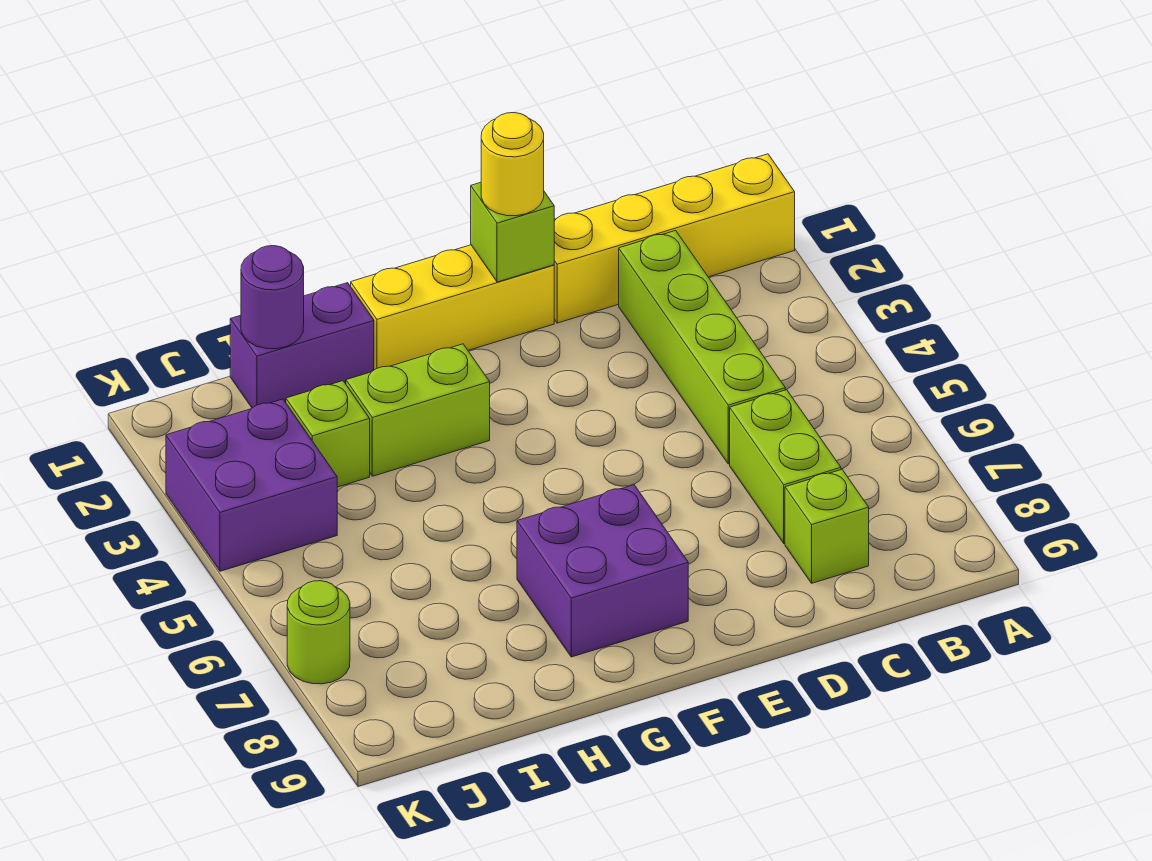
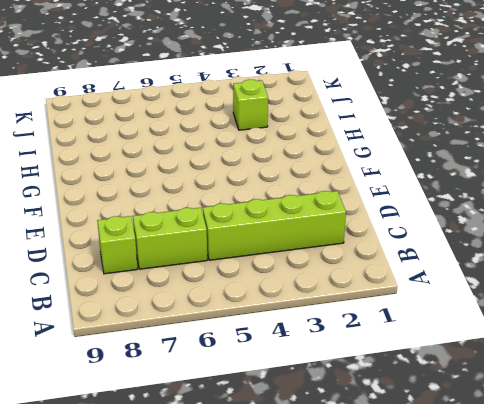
none -> yellow brick A1:D1 level 1
none -> yellow brick E1:G1 level 1
none -> purple brick F7:G8 level 1

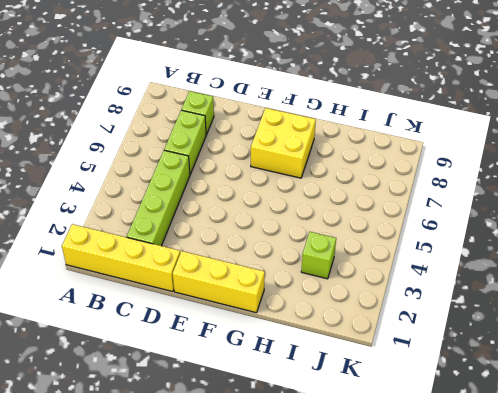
yellow brick F7:G8 level 1 -> purple brick F7:G8 level 1
none -> lime brick G3:H3 level 1
none -> purple brick H1:I1 level 1
none -> purple brick J3:K4 level 1

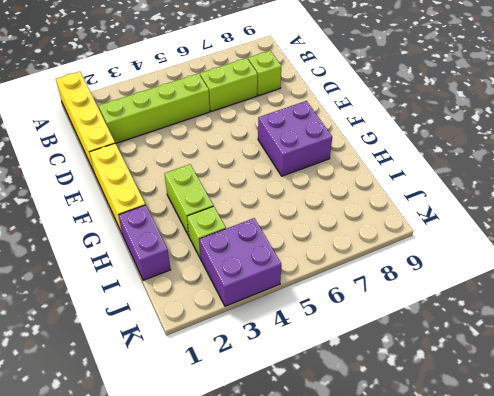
none -> lime round brick K7 level 1
none -> lime brick E1 level 2
none -> purple round brick I1 level 2

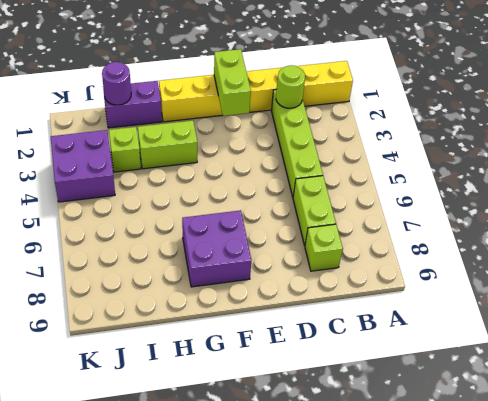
lime round brick C2 level 2 -> lime round brick K7 level 1
lime brick E1:E2 level 2 -> lime brick E1 level 2
none -> yellow round brick E1 level 3

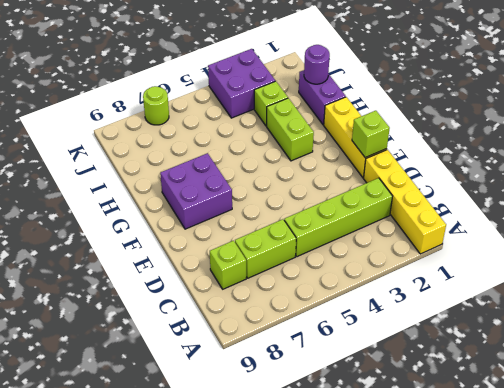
none -> yellow round brick E1 level 3

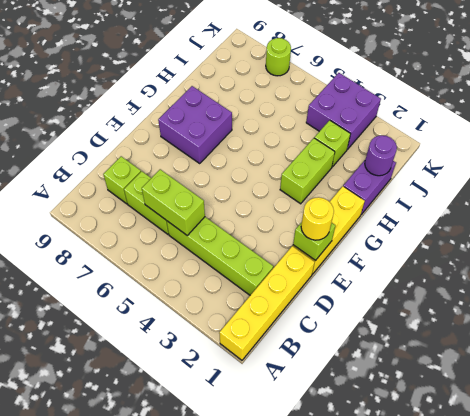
lime brick C5:C6 level 2 -> none

